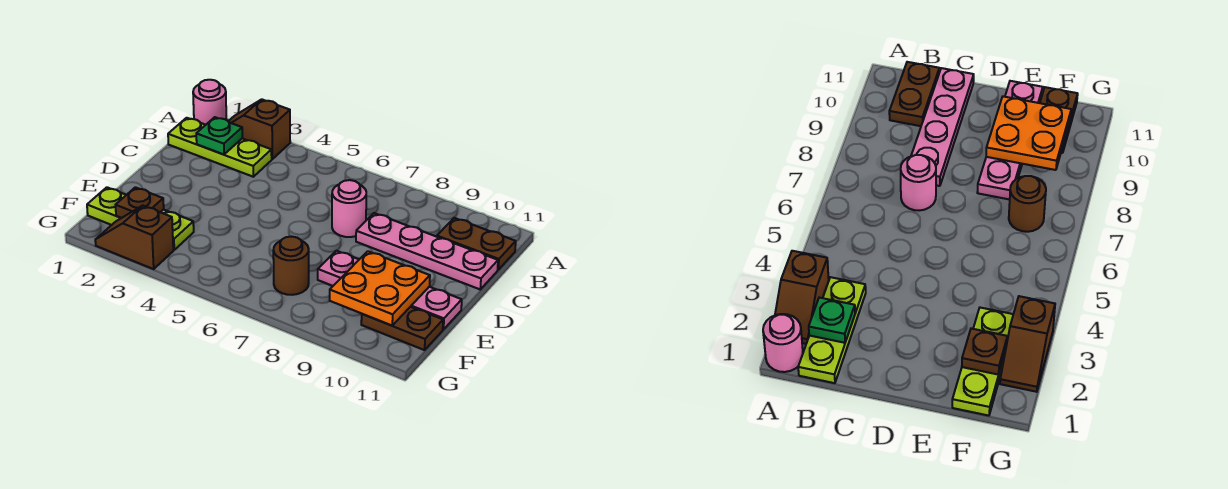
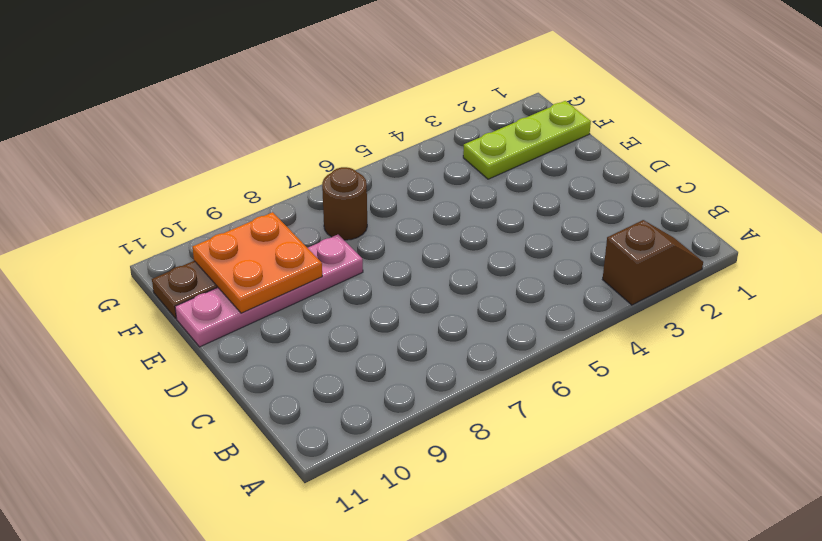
none -> pink round brick A1 level 1
none -> lime plate B1:B3 level 1
none -> brown plate B10:B11 level 1

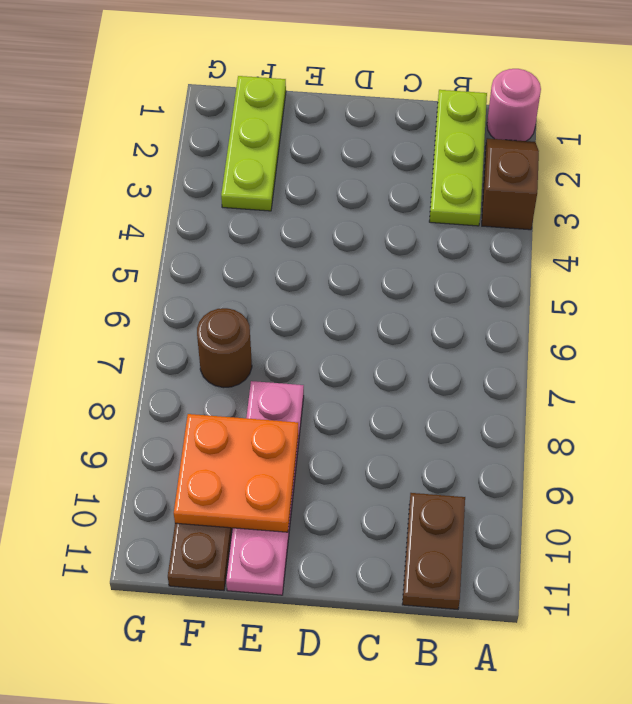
none -> pink round brick C7 level 1
none -> pink plate C8:C11 level 1
none -> brown slope G2:G3 level 1 top 3

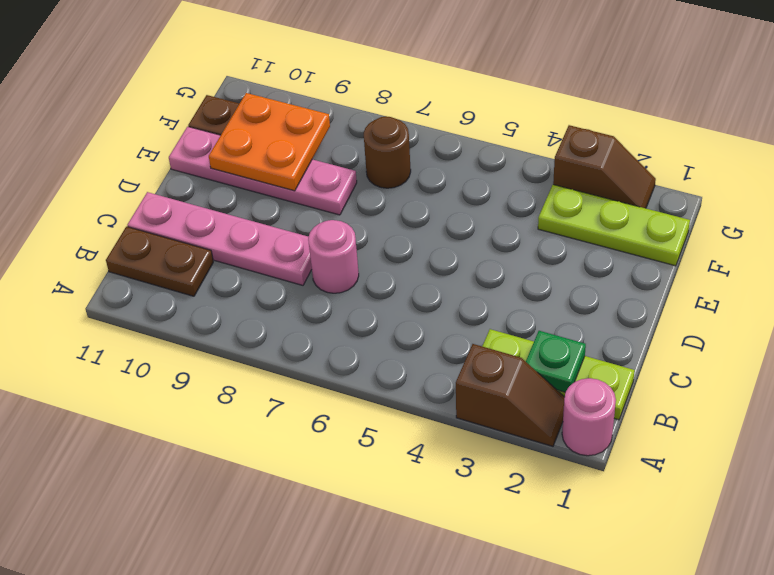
none -> brown plate F2 level 2

